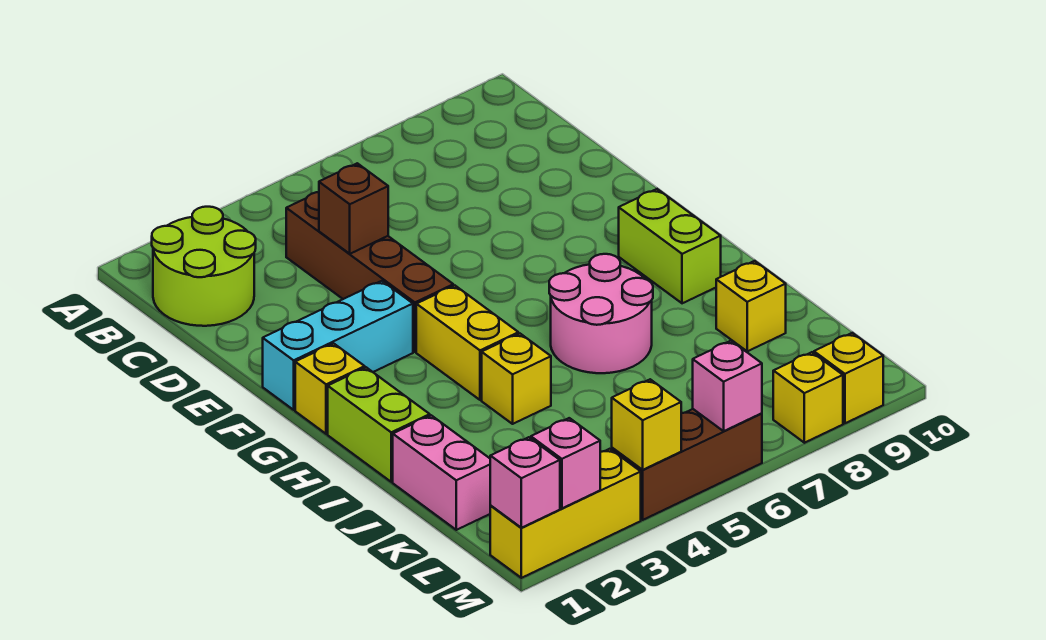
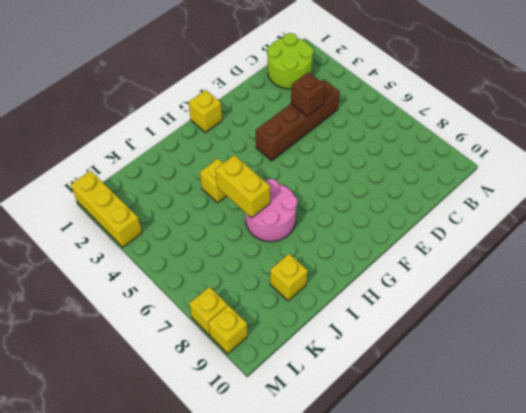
yellow brick I5:I6 level 2 -> yellow brick G4:H4 level 1
none -> cyan brick F1:F3 level 1
none -> lime brick G9:H9 level 1
none -> lime brick H1:I1 level 1

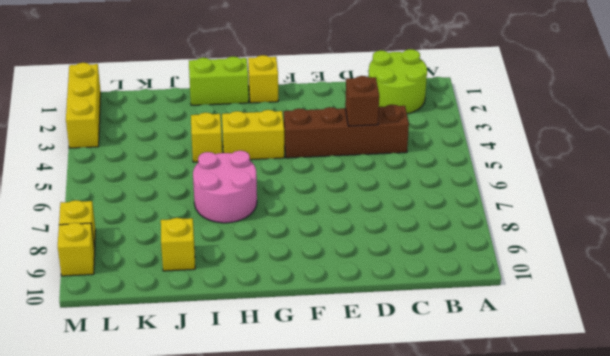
none -> cyan brick F1:F3 level 1
none -> lime brick G9:H9 level 1
none -> pink brick J1:K1 level 1

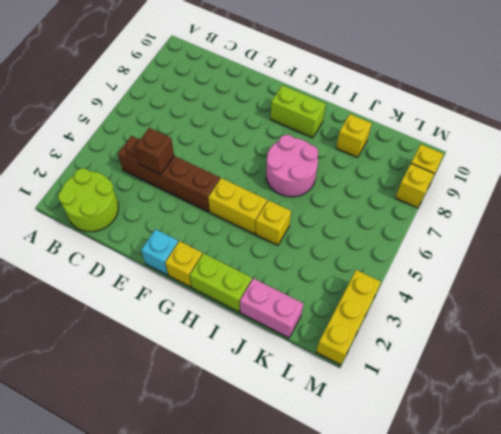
cyan brick F1 level 1 -> cyan brick F1:F3 level 1
none -> brown brick M4:M6 level 1
none -> pink brick M1 level 2
none -> pink brick M2 level 2

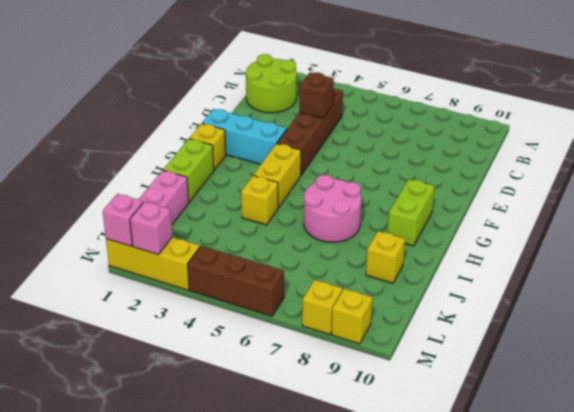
none -> yellow brick M4 level 2
none -> pink brick M6 level 2

